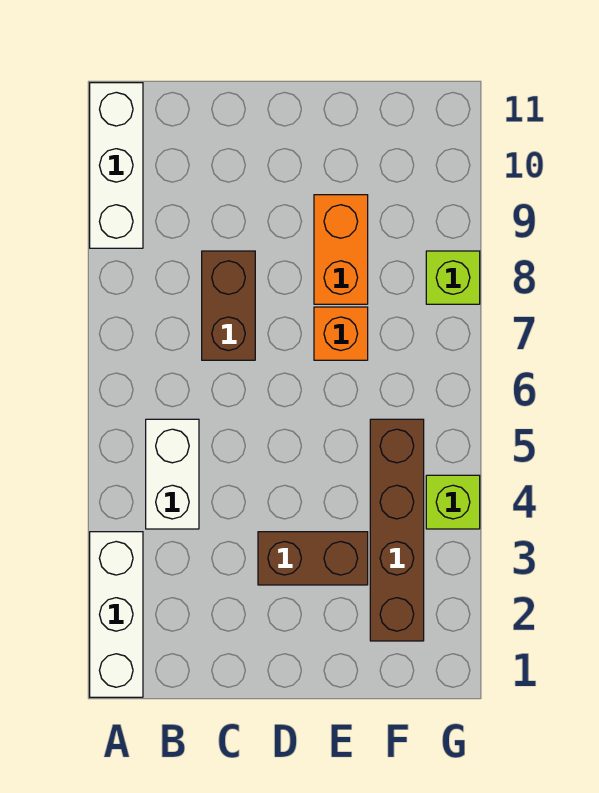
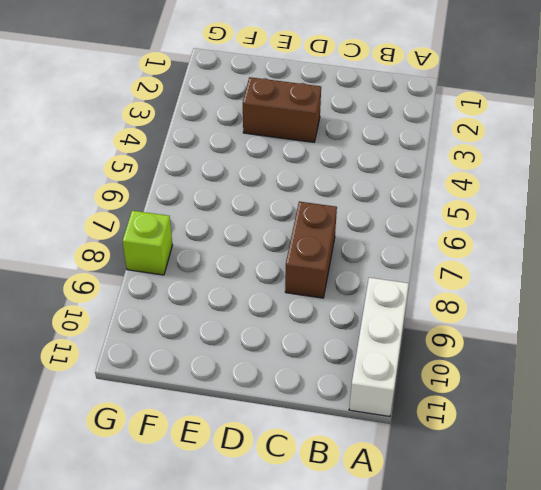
none -> white brick A1:A3 level 1
none -> white brick B4:B5 level 1

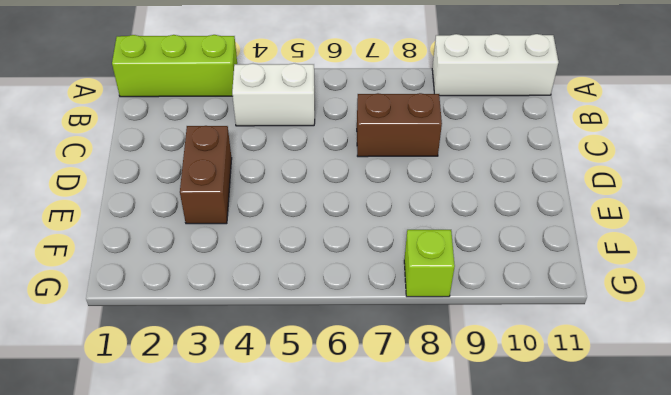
lime brick A1:A3 level 1 -> white brick A1:A3 level 1
none -> orange brick E7 level 1
none -> orange brick E8:E9 level 1

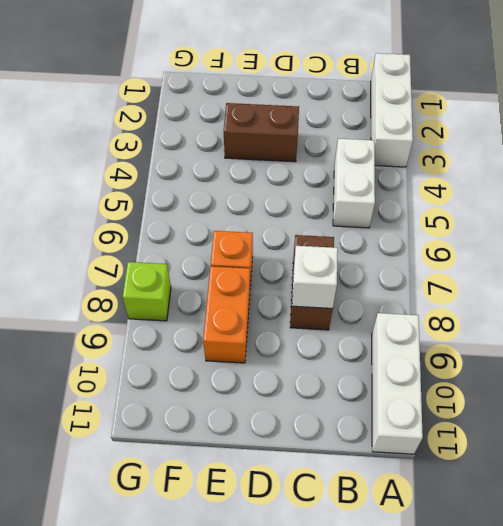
white brick C8 level 2 -> none
none -> brown brick F2:F5 level 1
none -> lime brick G4 level 1

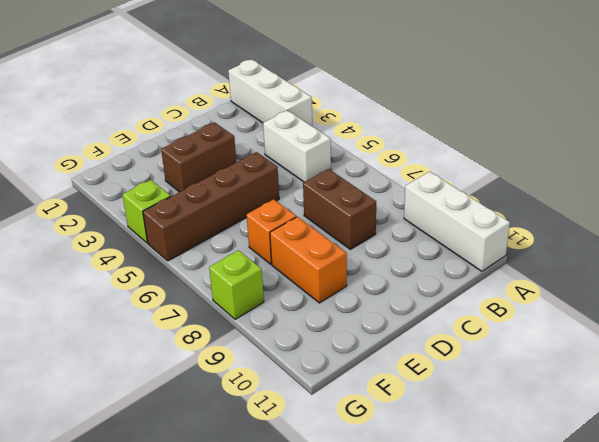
brown brick D5:G5 level 1 -> brown brick F2:F5 level 1

